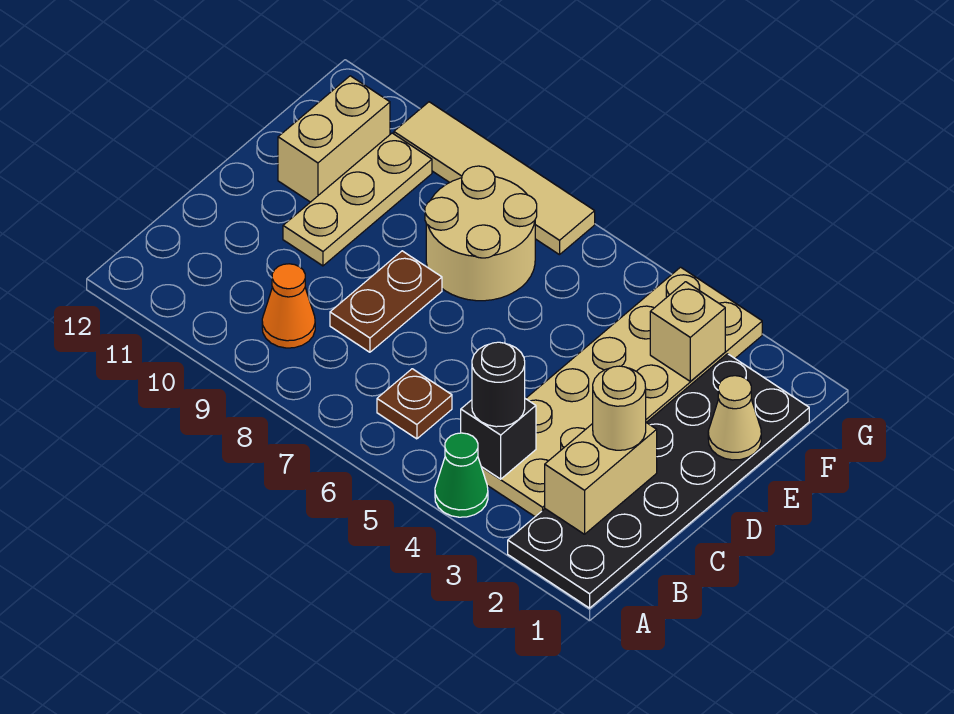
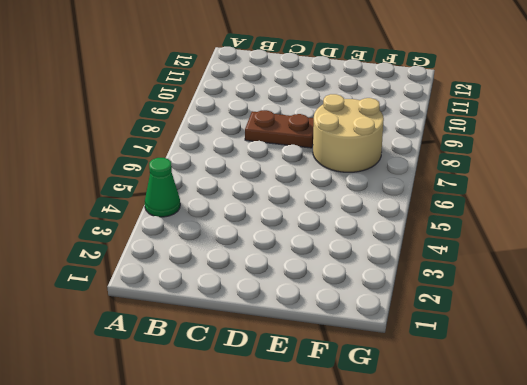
none -> black plate A1:F2 level 1
none -> tan plate B3:G4 level 1
none -> brown plate B6 level 1

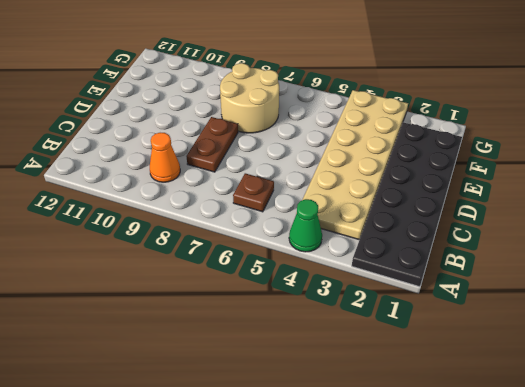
none -> tan plate D10:F10 level 1
none -> tan brick E11:F11 level 1
none -> tan tile G7:G10 level 1

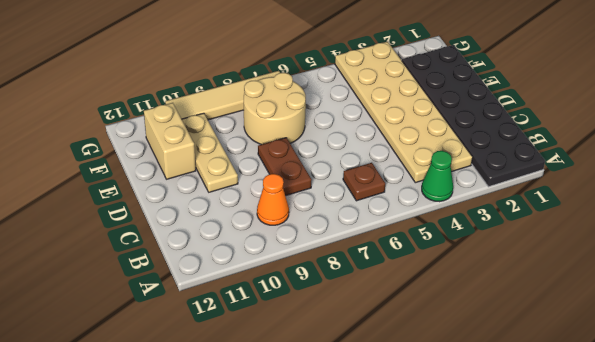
none -> tan brick B2:C2 level 2
none -> black brick B4 level 2
none -> tan cone E1 level 2

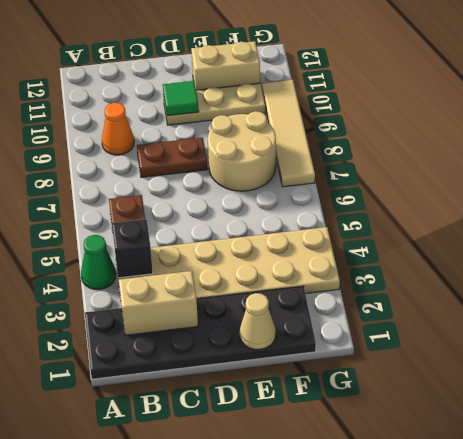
green tile D10 level 2 -> none
none -> tan brick F3 level 2
none -> black round brick B4 level 3
none -> tan round brick C2 level 3

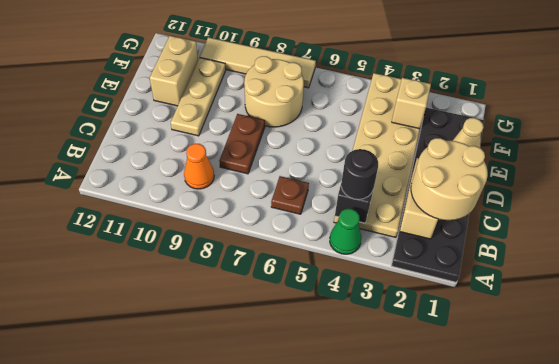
tan round brick B1:C2 level 3 -> tan round brick C2 level 3

